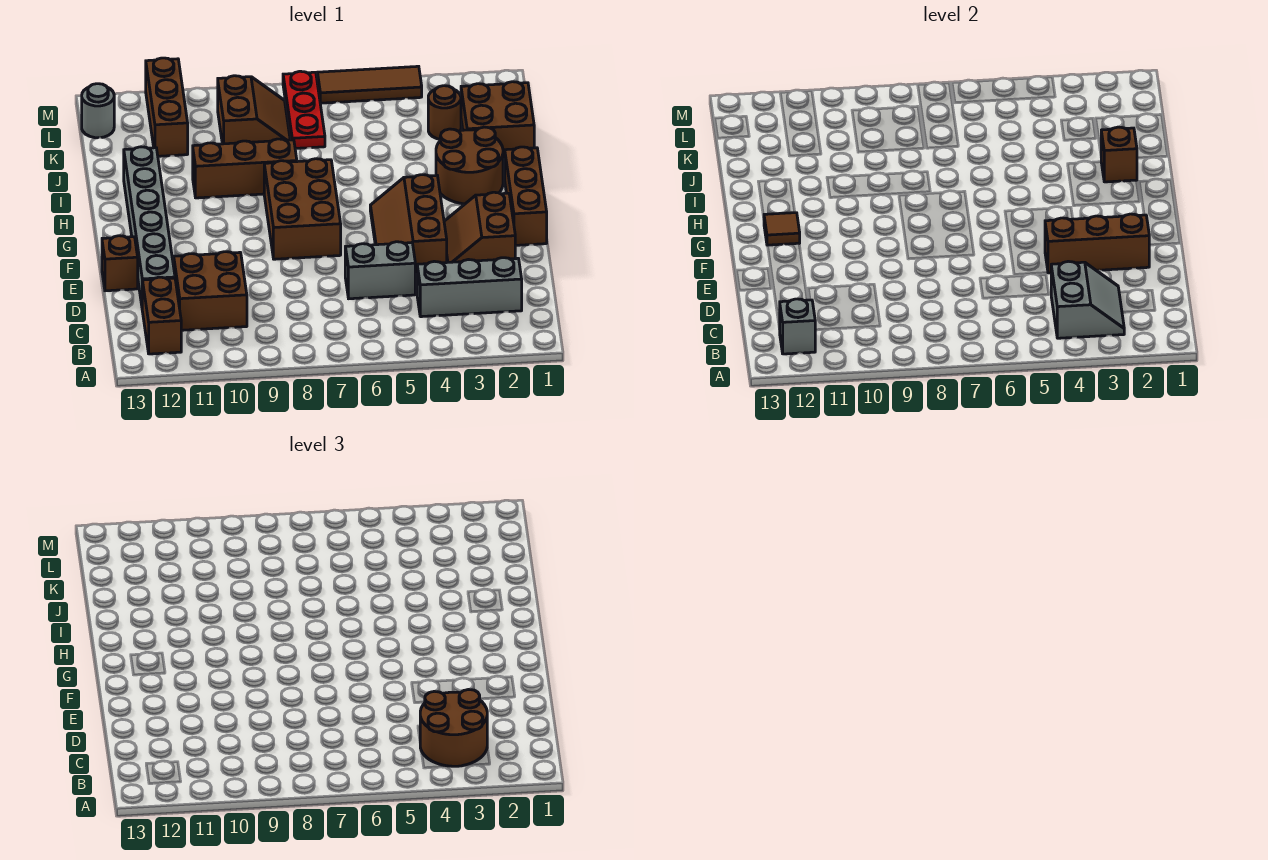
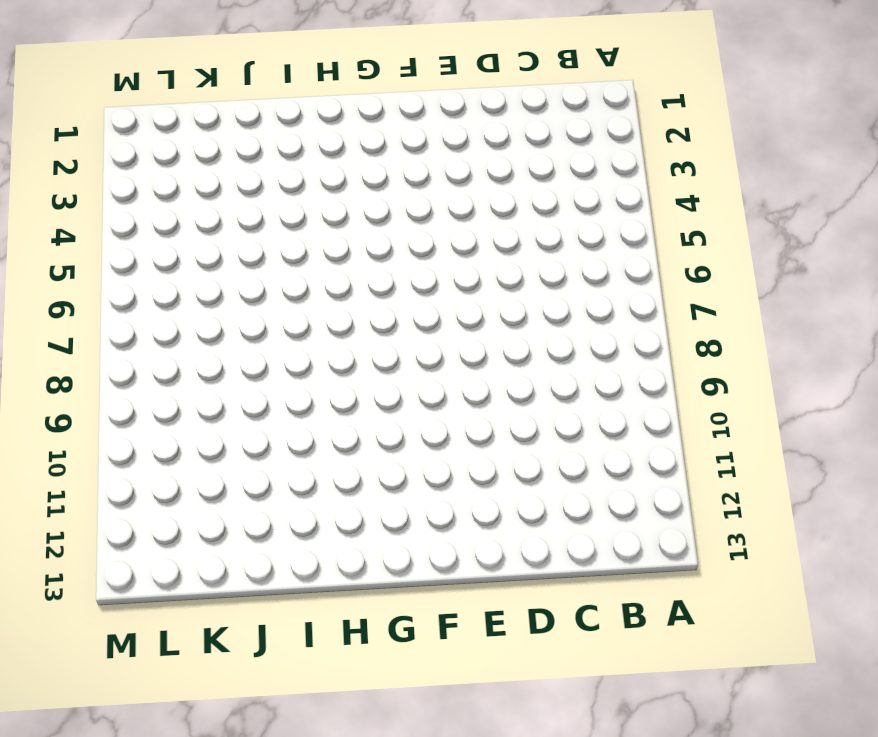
none -> brown brick B12:C12 level 1
none -> grey brick C2:C4 level 1
none -> brown brick C10:D11 level 1

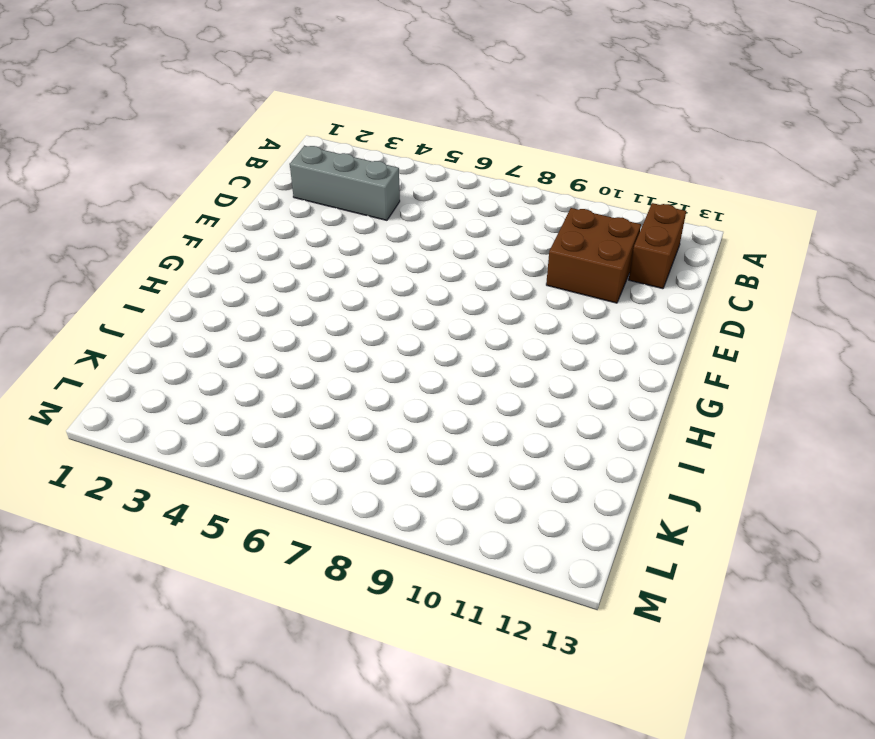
none -> grey brick D5:D6 level 1
none -> grey brick D12:I12 level 1
none -> brown slope E2:F3 level 1 top 2

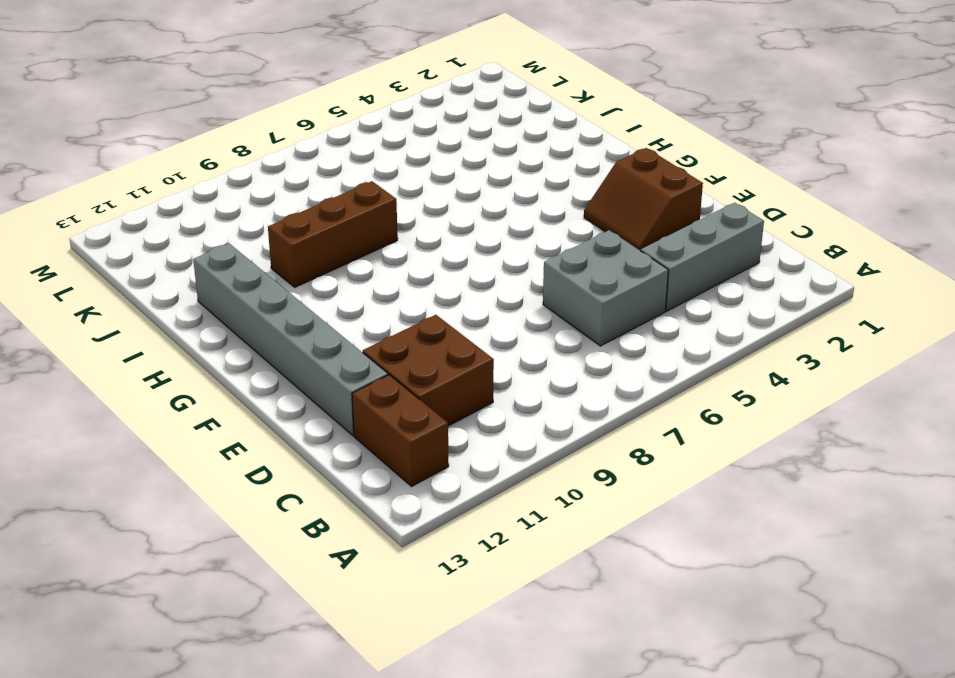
grey brick C5:D6 level 1 -> grey brick D5:D6 level 1
none -> brown slope E4:G5 level 1 top 4
none -> brown brick E13 level 1
none -> brown brick F1:H1 level 1

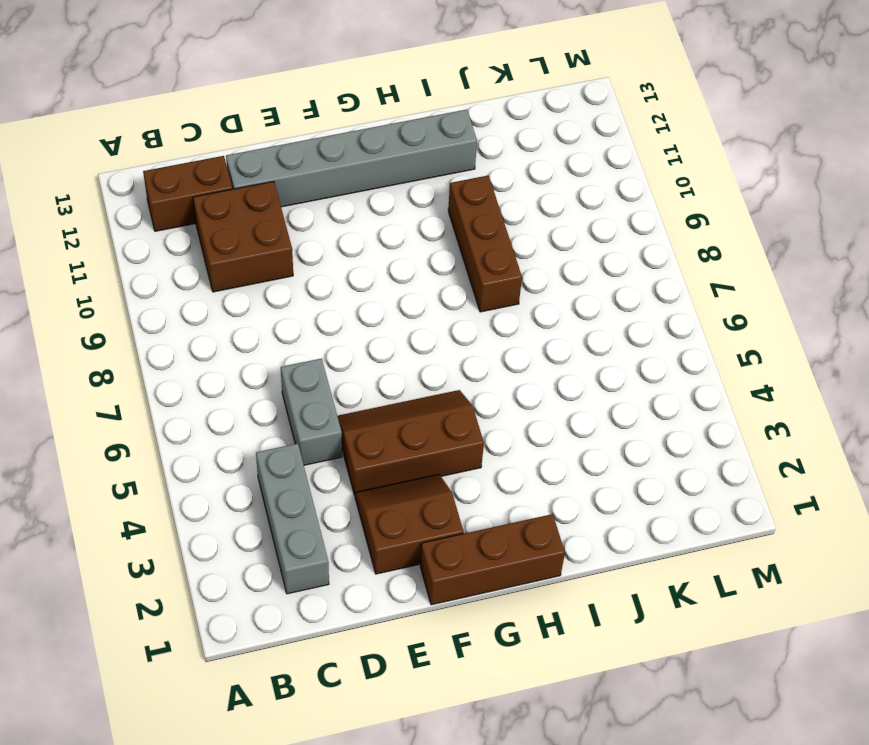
none -> brown brick E13 level 1
none -> brown brick F7:H8 level 1
none -> brown round brick H2:I3 level 1

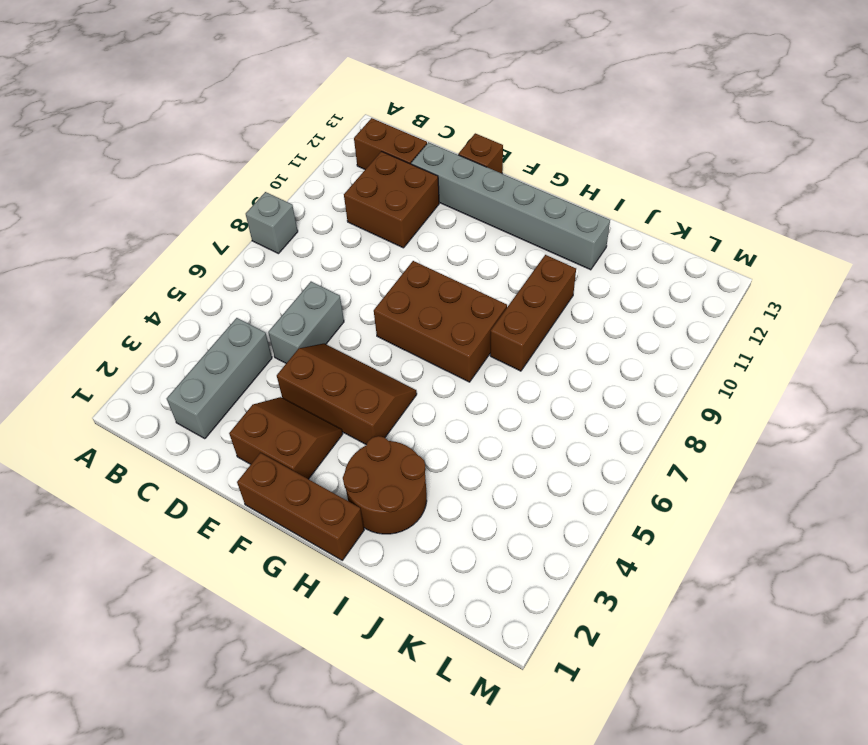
grey brick A8 level 1 -> grey brick B12 level 2
none -> brown brick J1:K2 level 1
none -> brown round brick K3 level 1
none -> red plate K7:M7 level 1

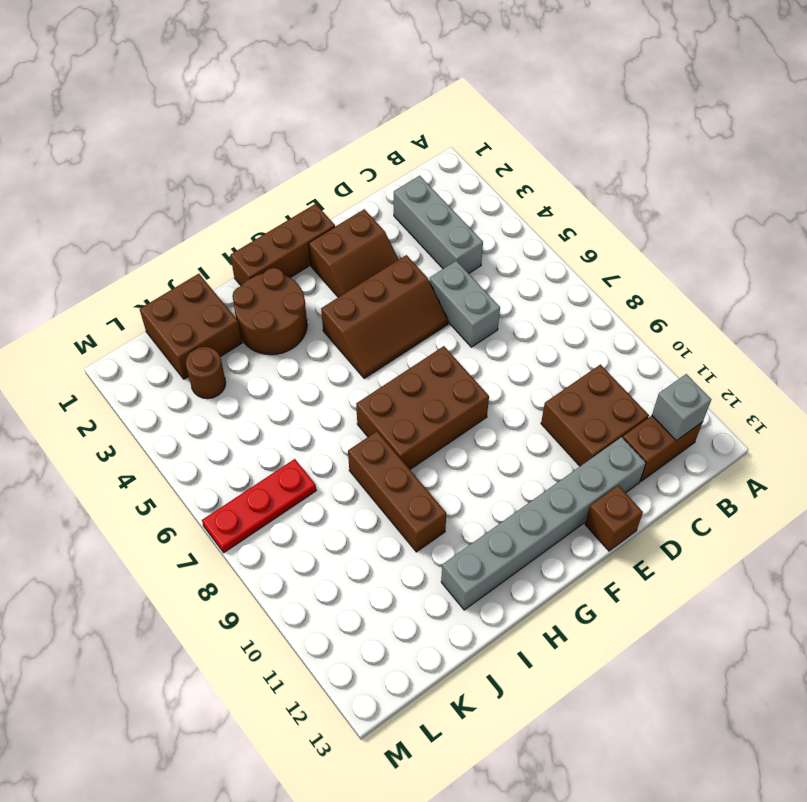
none -> brown slope K8:L9 level 1 top 9
none -> brown brick K11:M11 level 1
none -> grey round brick L13 level 1

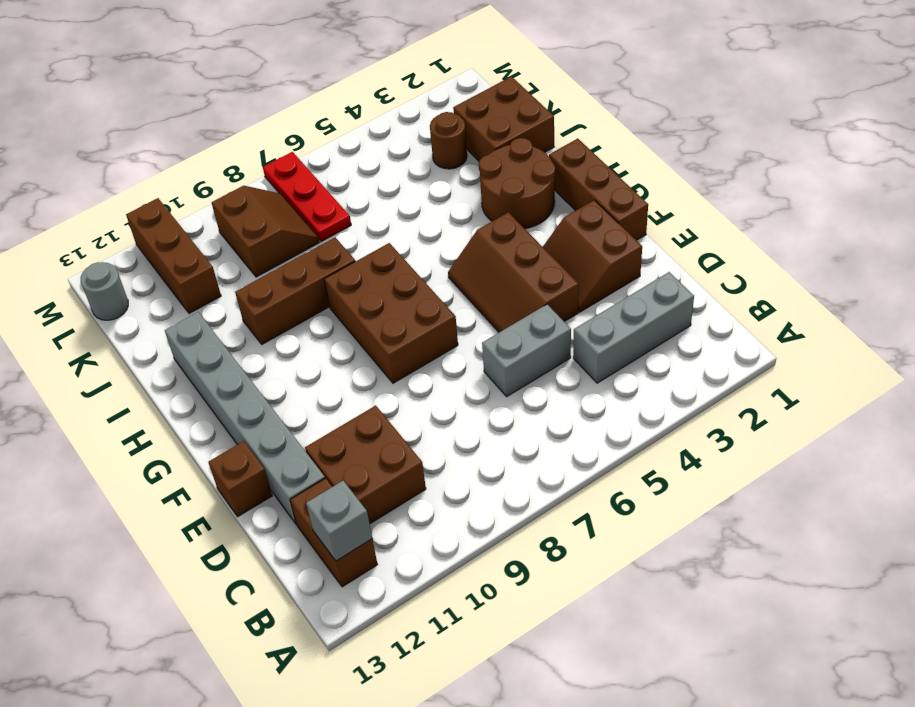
none -> brown tile M4:M6 level 1
none -> grey slope B3:C4 level 2 top 4
none -> brown brick E2:E4 level 2

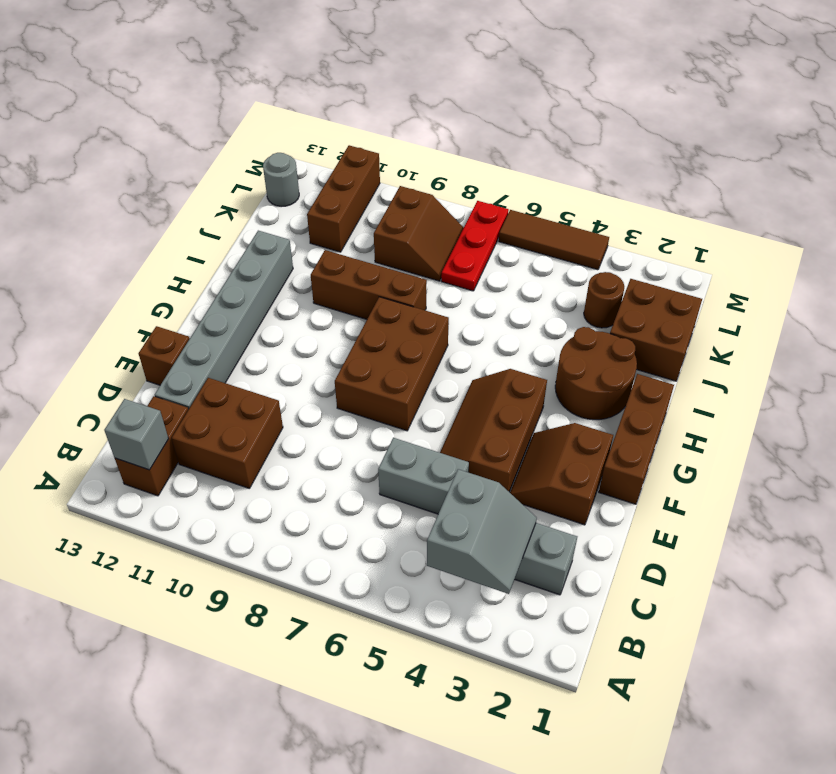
none -> brown brick E2:E4 level 2
none -> brown tile G12 level 2
none -> brown brick I2 level 2

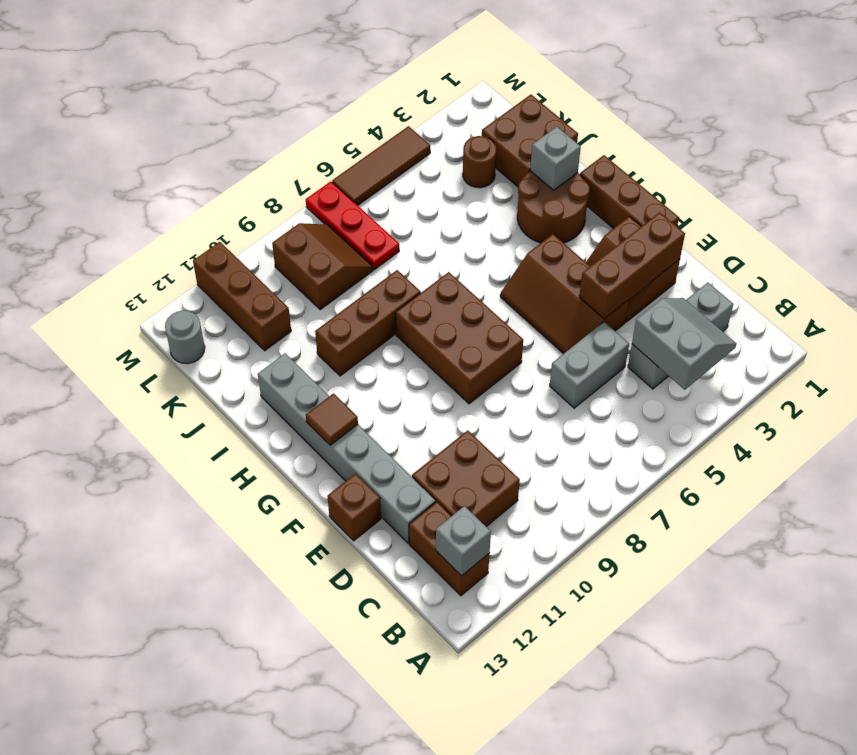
grey brick I2 level 2 -> brown brick I2 level 2
none -> brown round brick B3:C4 level 3

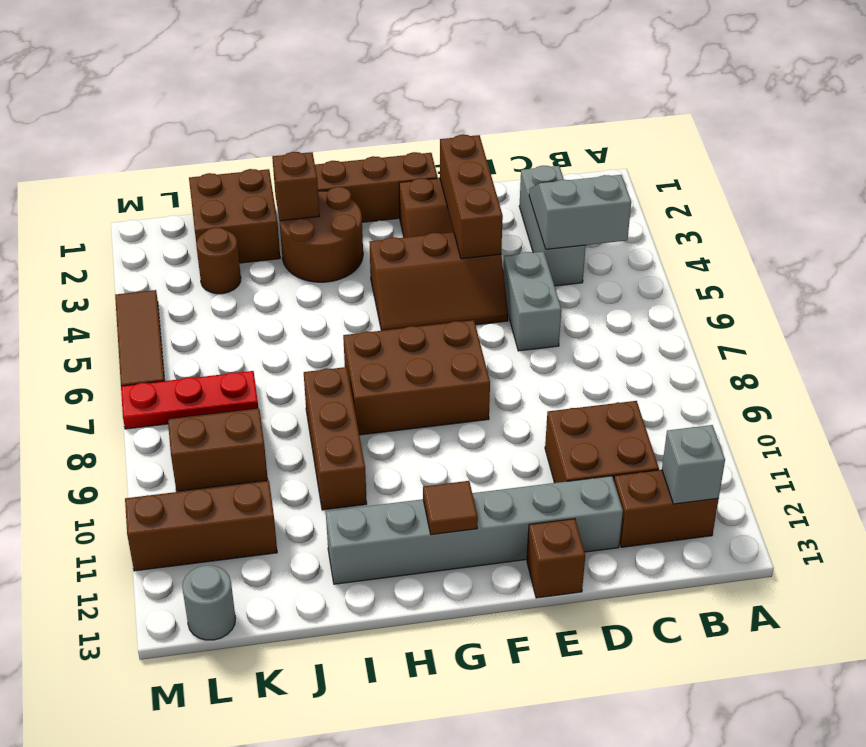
none -> brown round brick B3:C4 level 3

